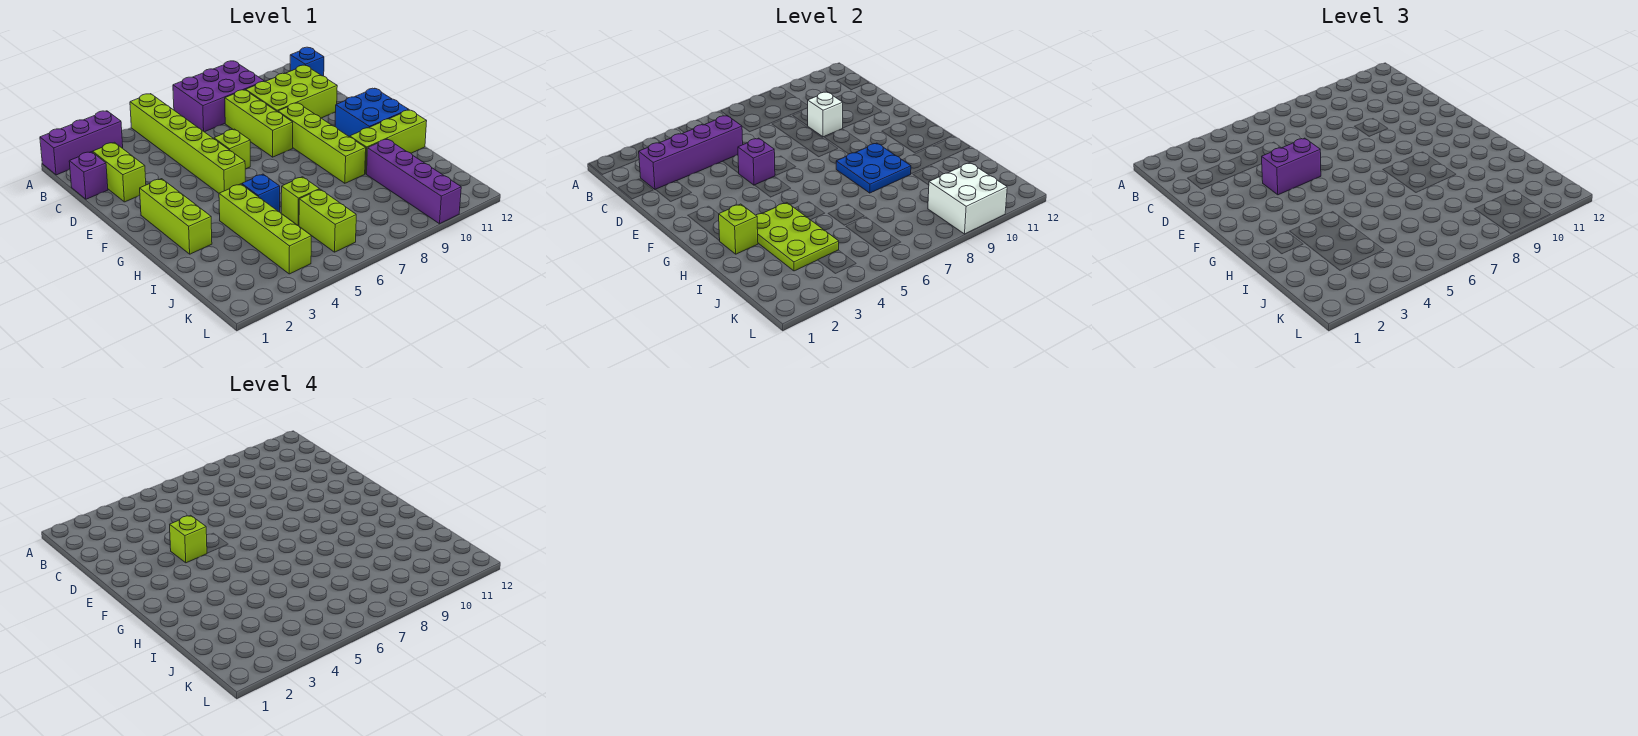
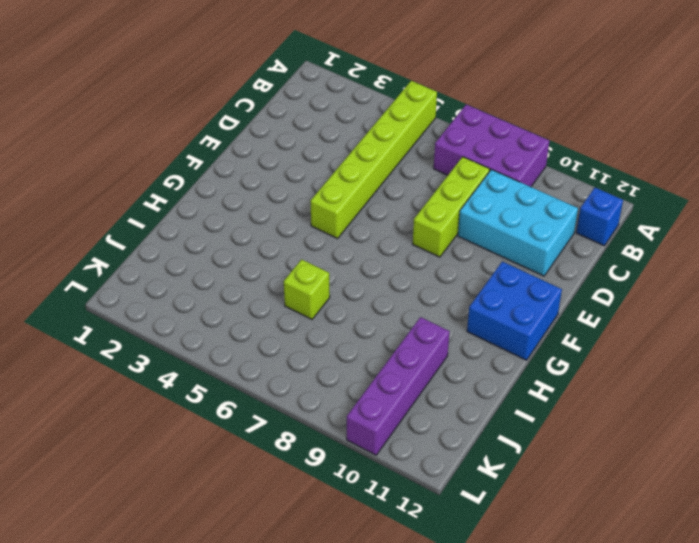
cyan brick C9:D11 level 1 -> lime brick C9:D11 level 1
none -> purple brick A1:A3 level 1
none -> purple brick C1 level 1
none -> lime brick C2:D2 level 1

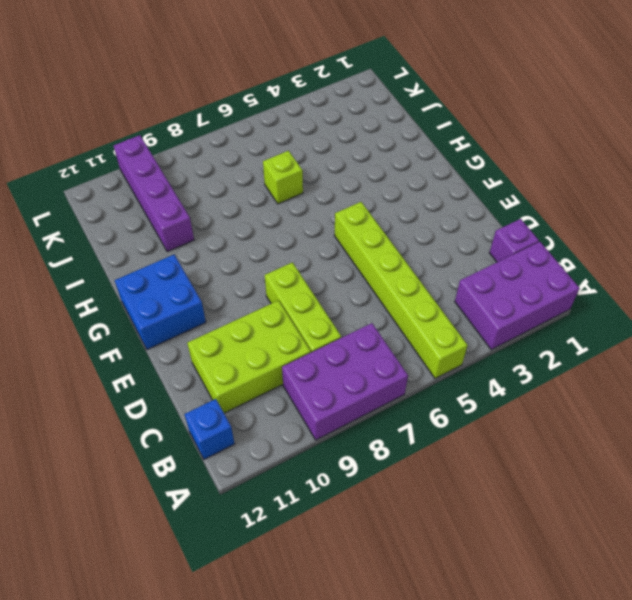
purple brick A1:B3 level 1 -> purple brick A1:A3 level 1
none -> lime brick C2:D2 level 1
none -> lime brick E6 level 1
none -> lime brick E9:H9 level 1

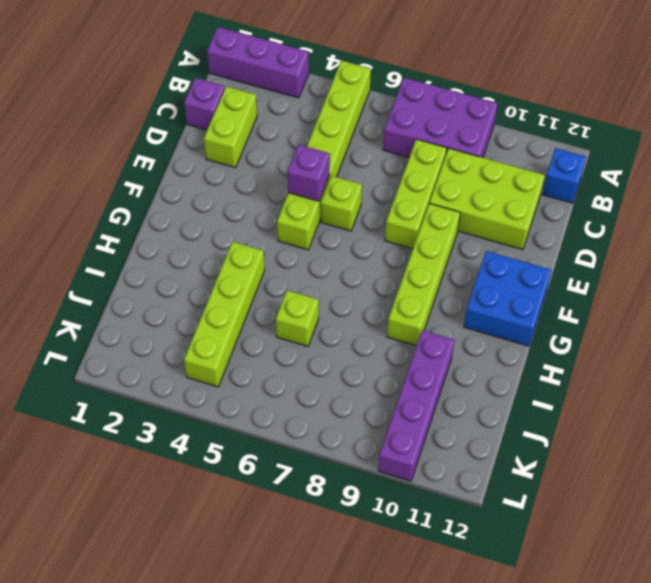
none -> lime brick F2:H2 level 1
none -> blue brick H5 level 1
none -> lime brick H10:H12 level 1

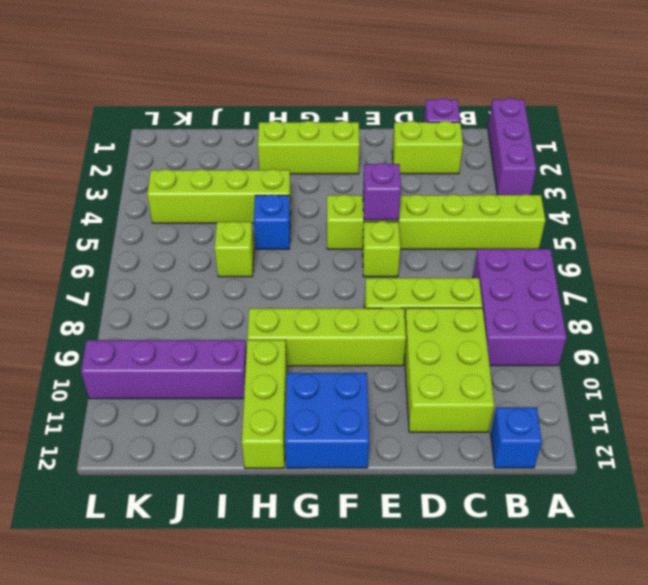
none -> lime brick J6:K6 level 1
none -> purple brick C2:C5 level 2
none -> white brick D9 level 2

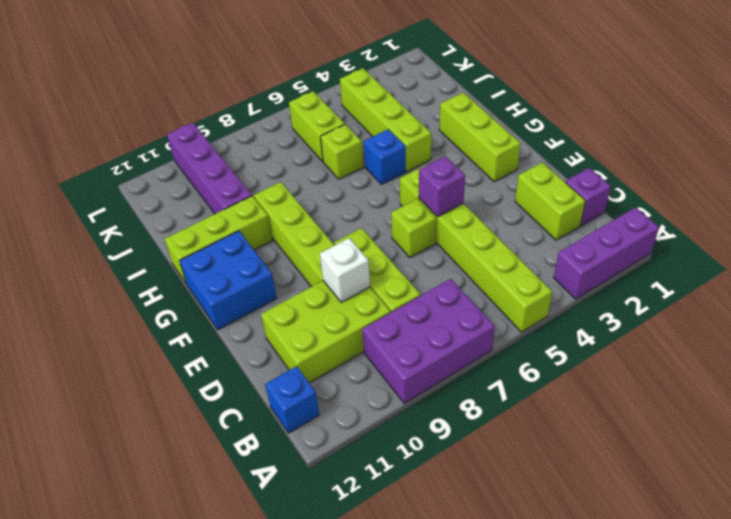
none -> purple brick C2:C5 level 2
none -> blue plate G8:H9 level 2
none -> lime brick H2 level 2

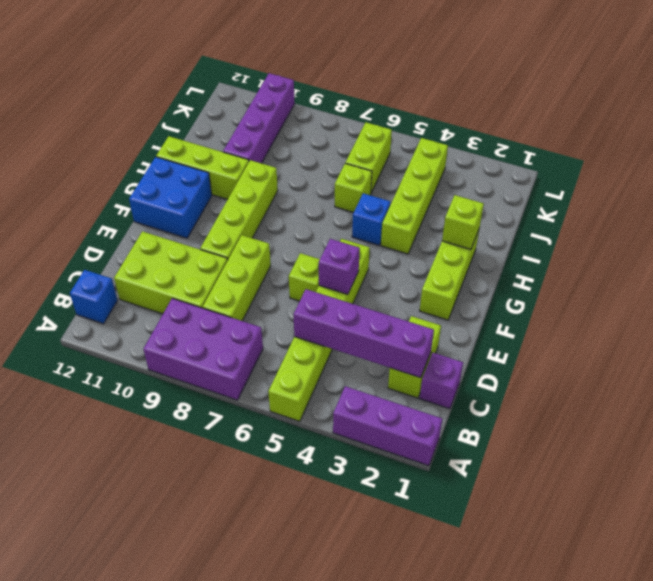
none -> white brick D9 level 2
none -> blue plate G8:H9 level 2
none -> lime plate H3:J4 level 2

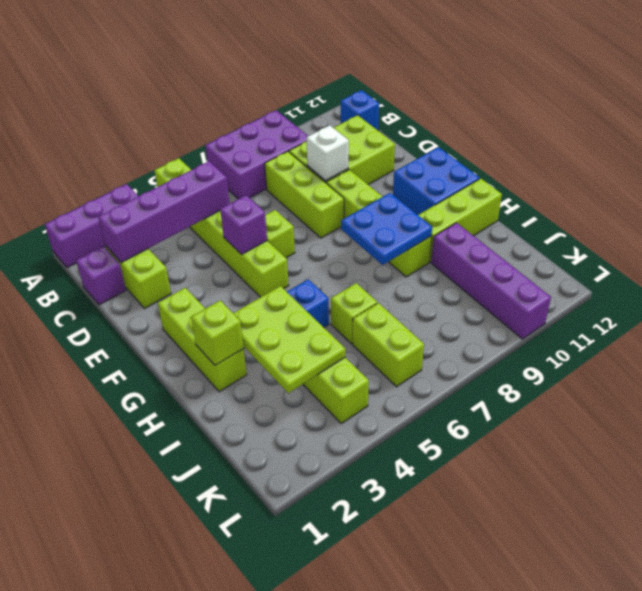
none -> white brick K9:L10 level 2
none -> purple brick E4:E5 level 3
none -> lime brick E4 level 4

